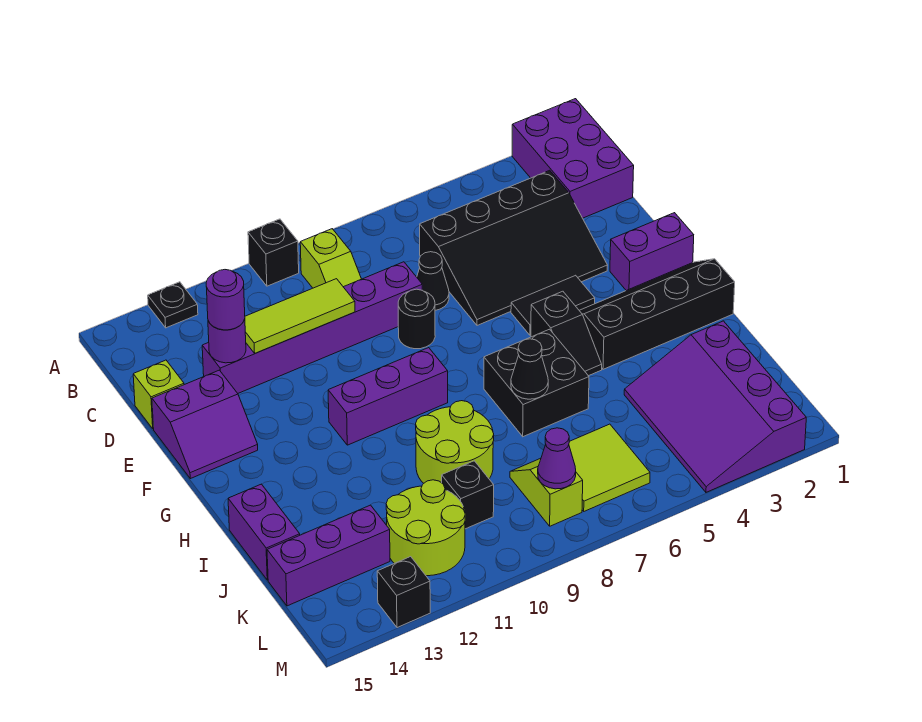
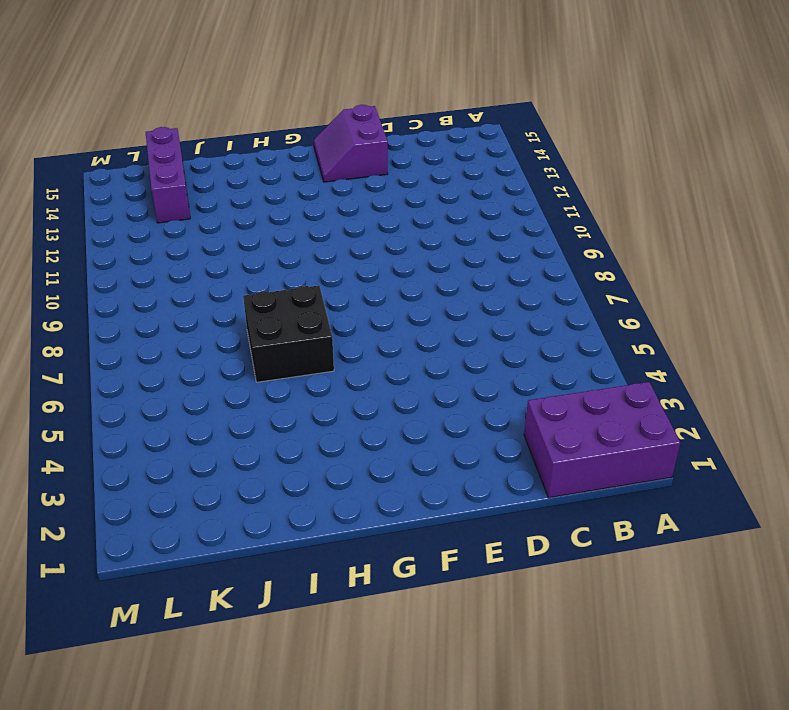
none -> black brick A10 level 1
none -> black plate A13 level 1
none -> lime slope B9:C9 level 1 top B
none -> black slope C3:E6 level 1 top C

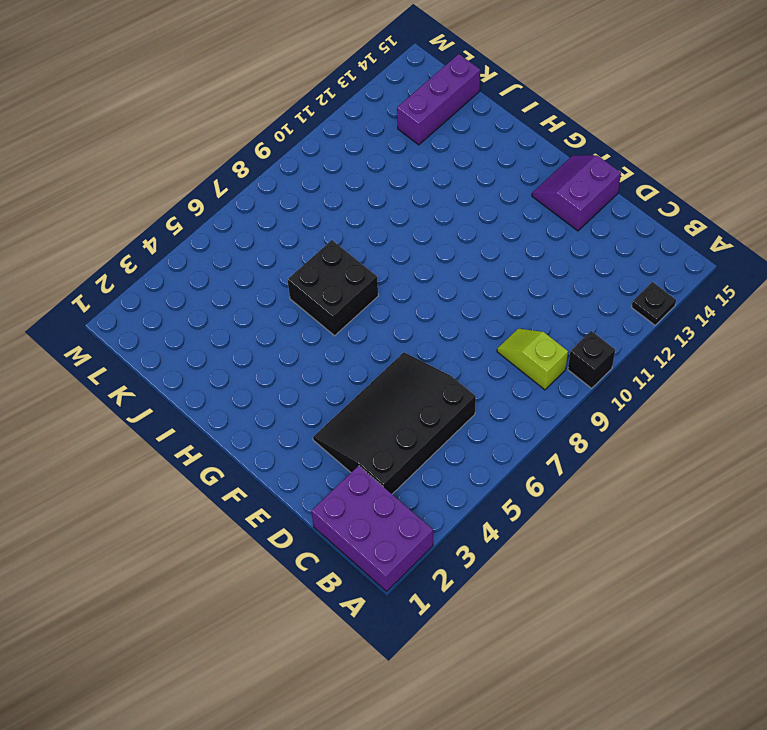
none -> black cone D7 level 1
none -> purple brick D8:D13 level 1
none -> lime brick D15 level 1
none -> black round brick E8 level 1

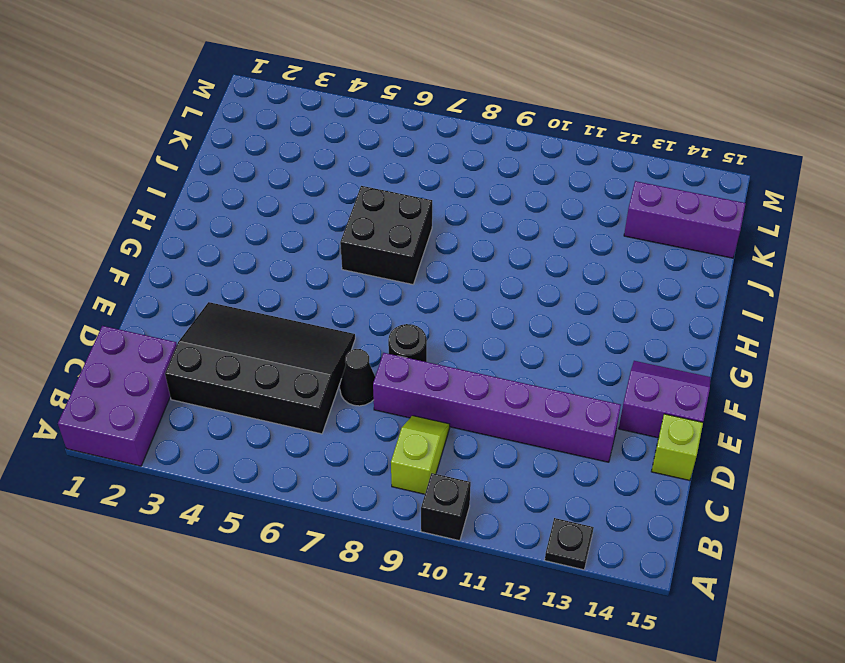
none -> purple brick F1:F2 level 1
none -> black tile F4:F5 level 1
none -> black slope G1:H4 level 1 top H
none -> black slope G5:H5 level 1 top G

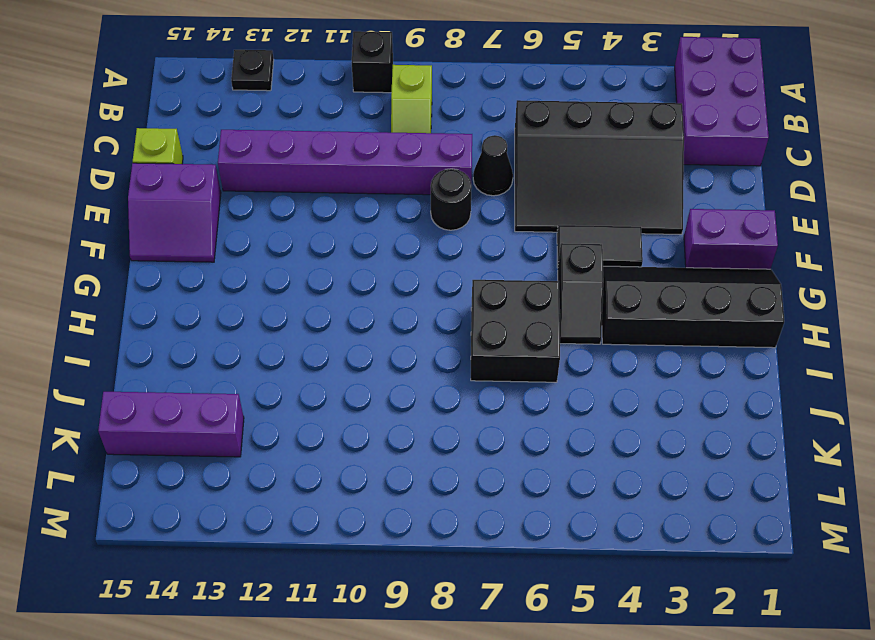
none -> purple brick G9:G11 level 1
none -> lime round brick I9:J10 level 1
none -> purple brick I15:J15 level 1
none -> purple slope J2:M4 level 1 top 2

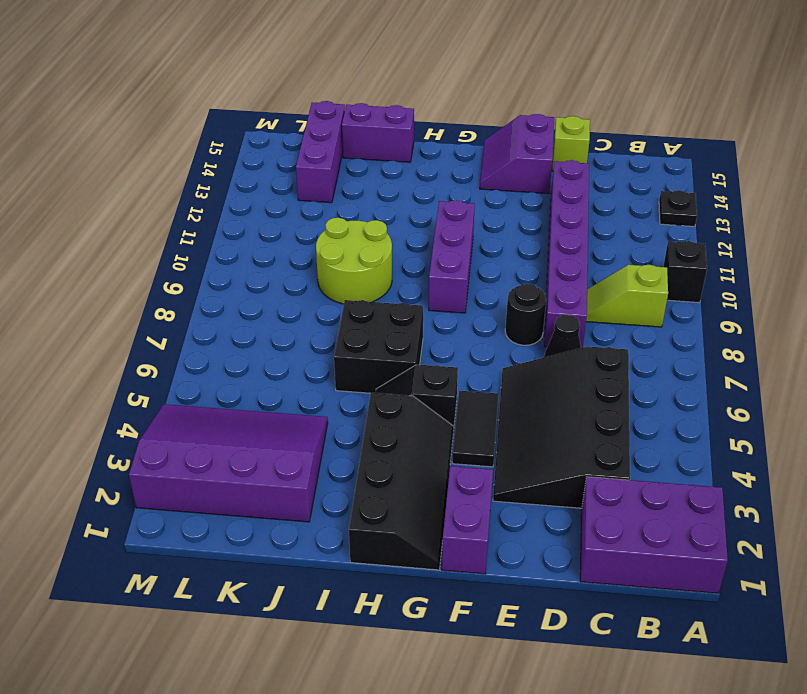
none -> lime tile K6:L7 level 1
none -> lime slope K8:L8 level 1 top L
none -> black brick K10 level 1
none -> lime round brick K11:L12 level 1

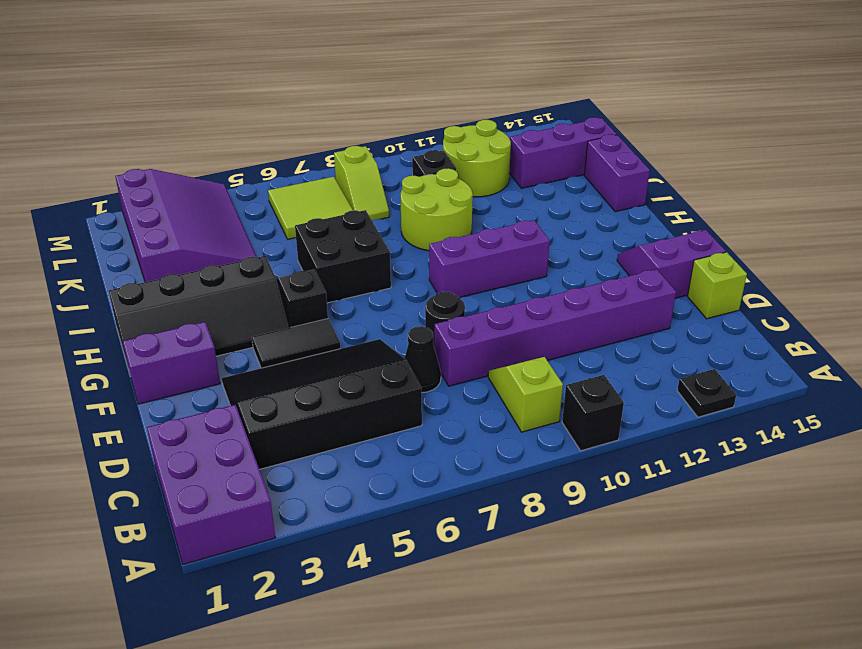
none -> black brick M13 level 1
none -> lime tile D10:D12 level 2
none -> purple round brick D13 level 2
none -> black cone I7 level 2

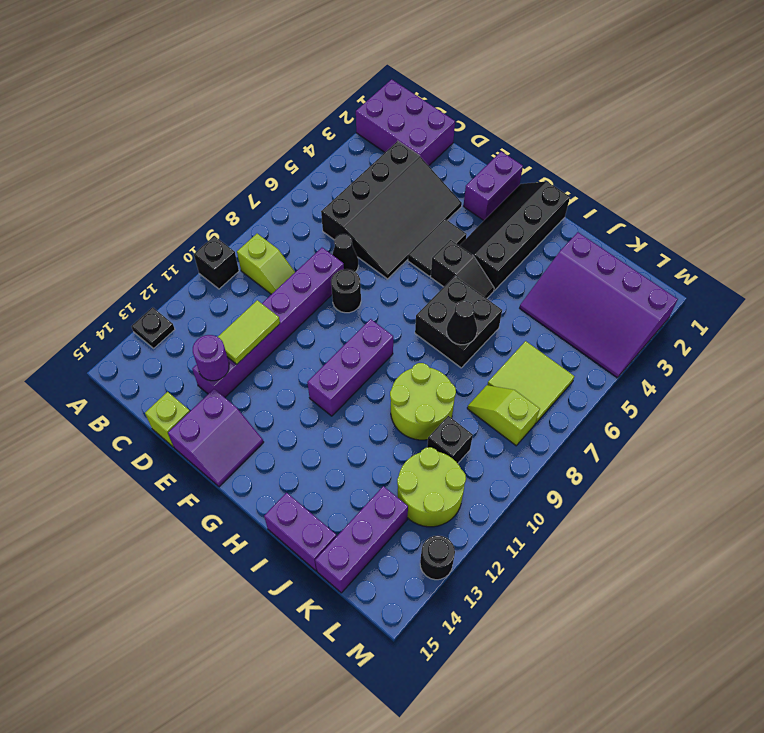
lime tile D11:D12 level 2 -> lime tile D10:D12 level 2
black round brick M13 level 1 -> black brick M13 level 1
none -> purple cone L8 level 2
none -> purple round brick D13 level 3

